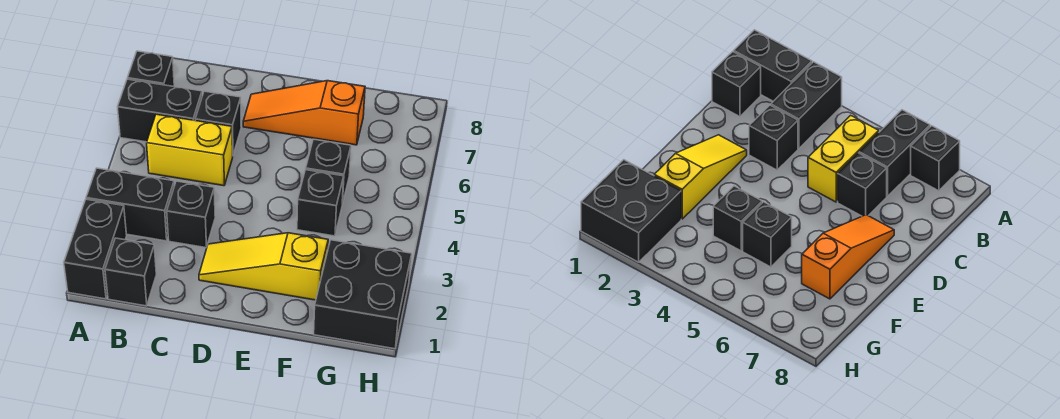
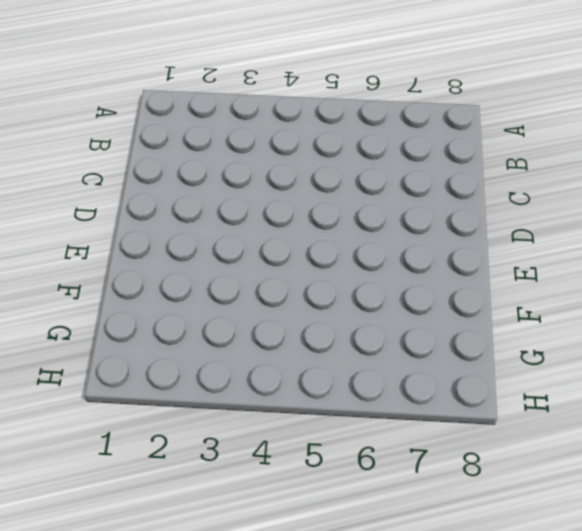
none -> black brick A1:A2 level 1
none -> black brick A3:B3 level 1
none -> black brick A6:B6 level 1

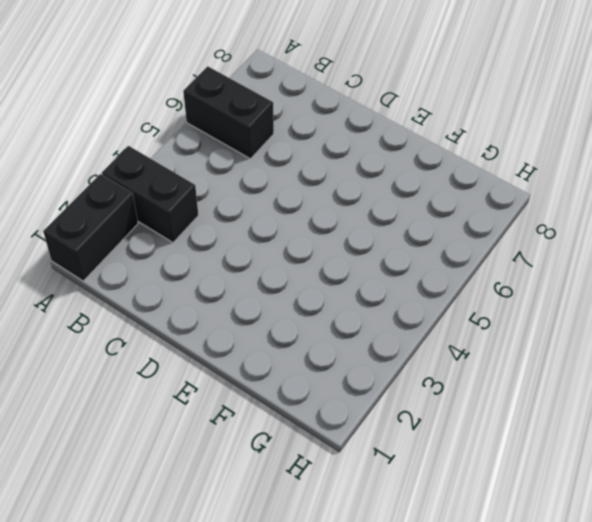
none -> black brick A7 level 1
none -> black brick B1 level 1
none -> yellow brick B5:C5 level 1

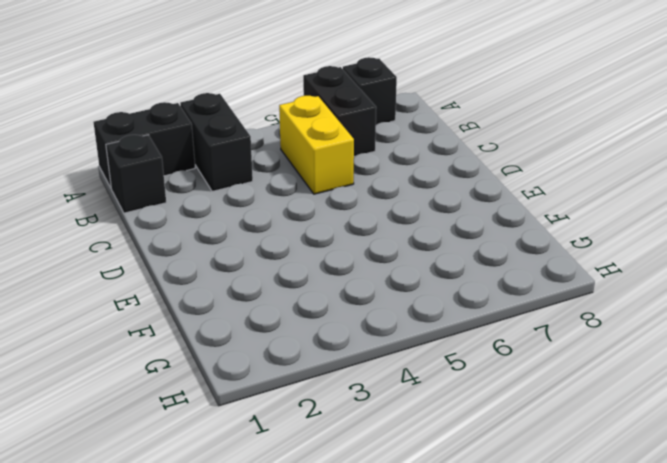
none -> black brick C3 level 1
none -> black brick C6 level 1
none -> yellow slope D2:F2 level 1 top F

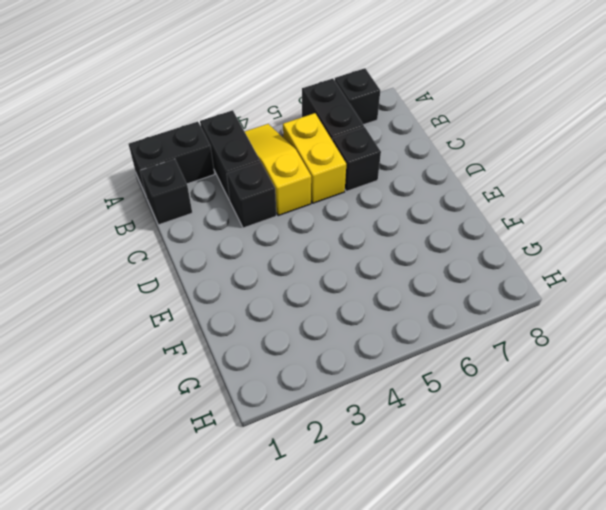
yellow slope A4:C4 level 1 top C -> yellow slope D2:F2 level 1 top F
none -> orange slope D7:F7 level 1 top F
none -> black brick F4 level 1
none -> black brick F5 level 1

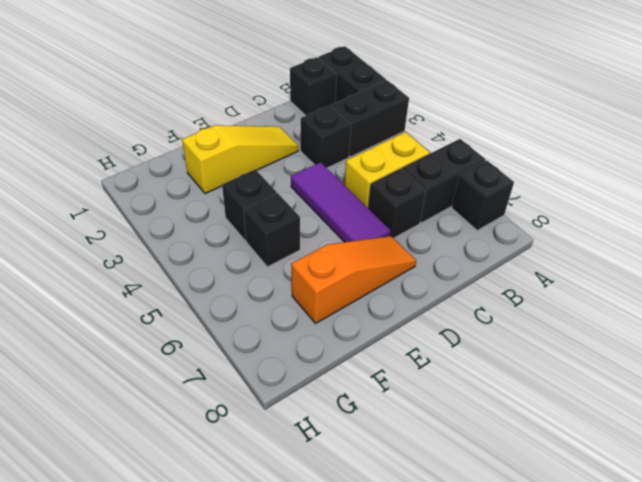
purple tile D4:D6 level 1 -> none
none -> black brick G1:H2 level 1

